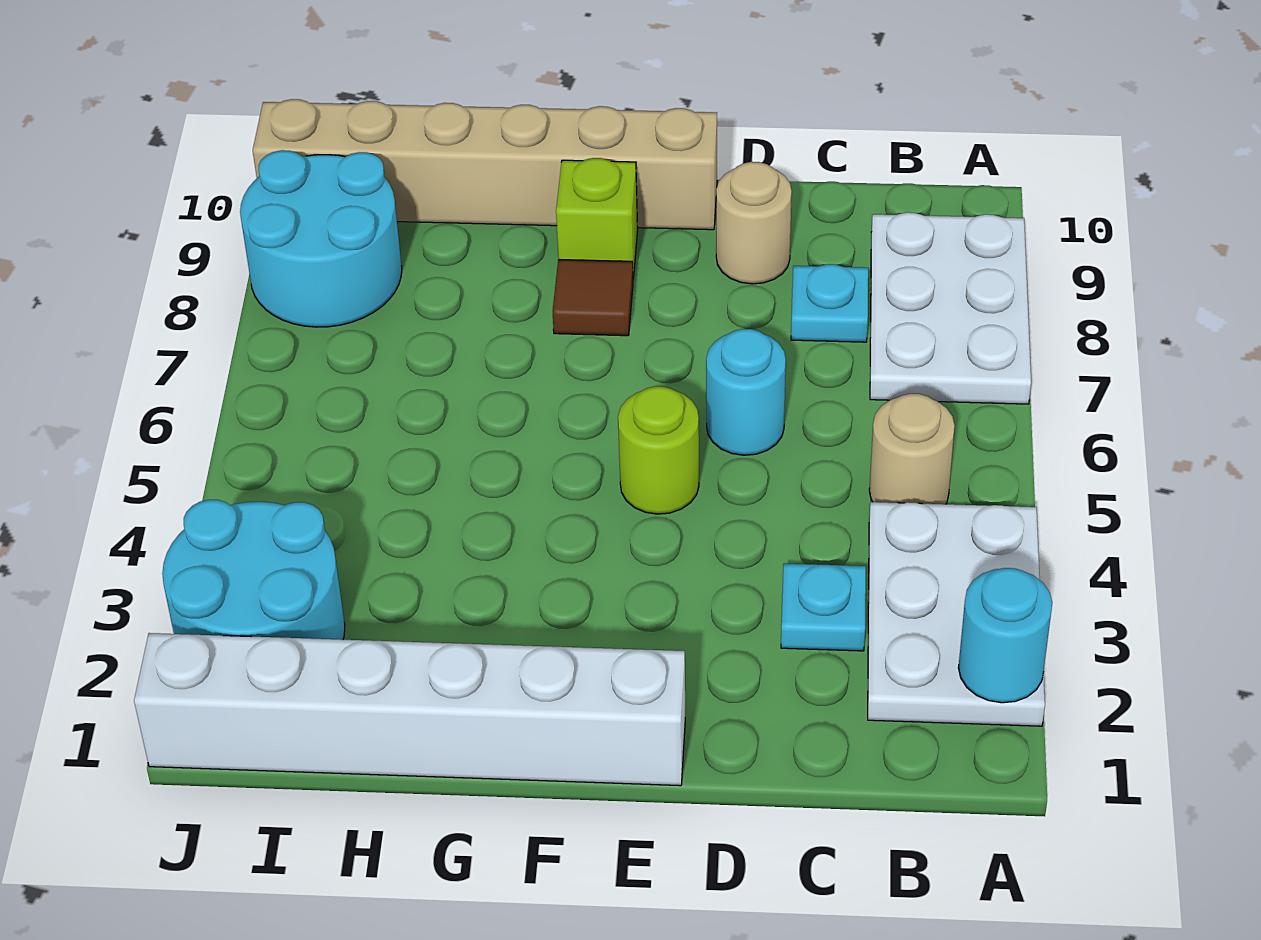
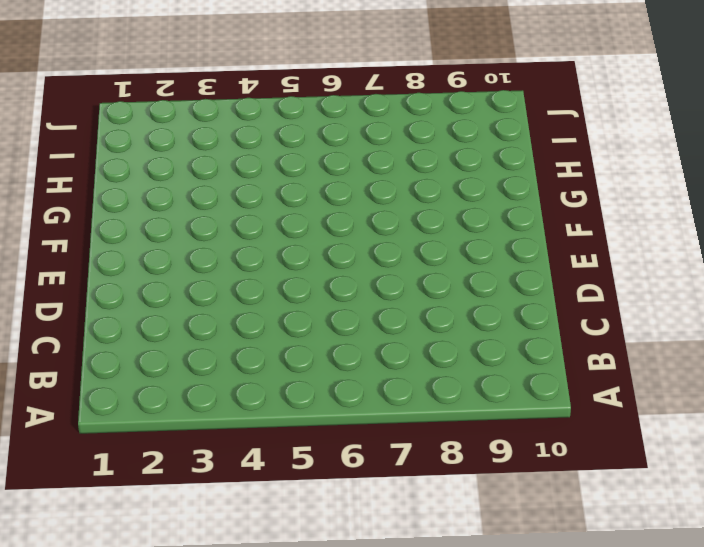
none -> white plate A2:B4 level 1
none -> white plate A7:B9 level 1
none -> tan round brick B5 level 1

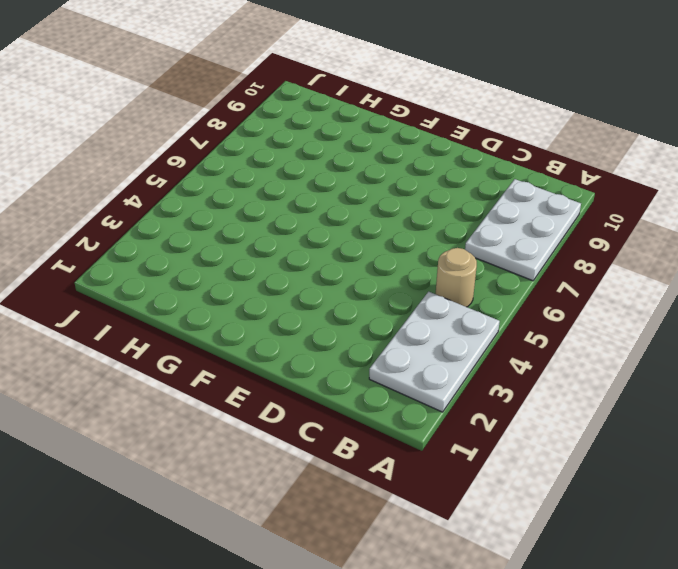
none -> cyan plate C3 level 1
none -> cyan plate C8 level 1
none -> cyan round brick D6 level 1

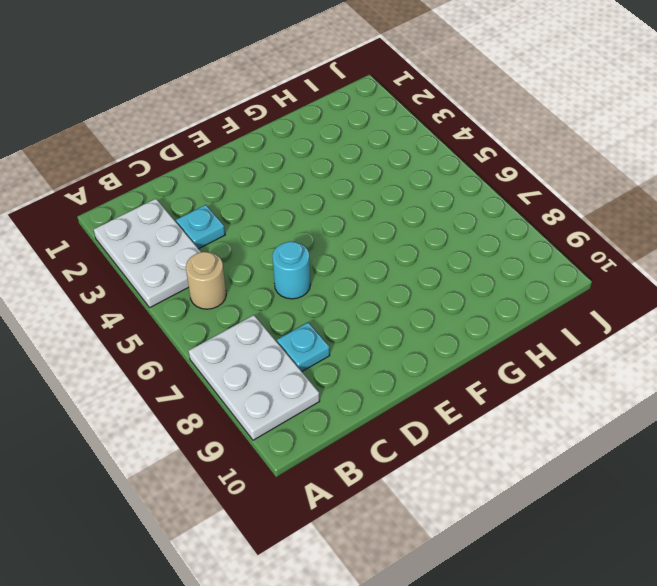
none -> tan round brick D9 level 1
none -> white brick E1:J1 level 1
none -> lime round brick E5 level 1

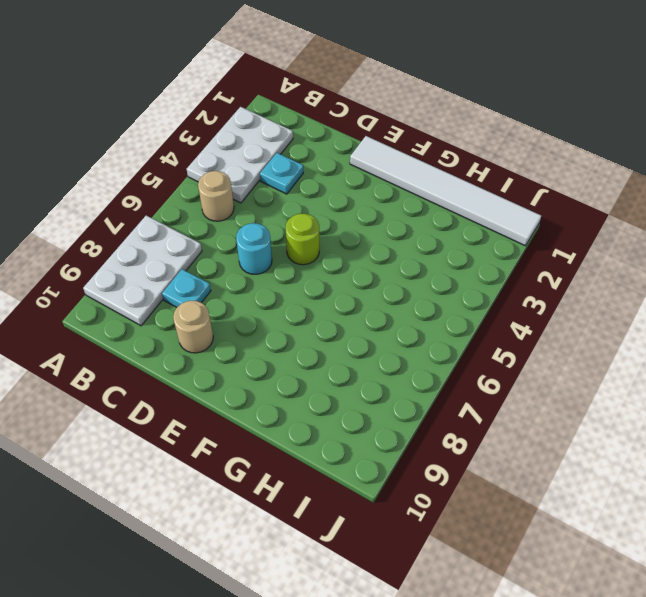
white tile E1:J1 level 1 -> white brick E1:J1 level 1
none -> tan brick E10:J10 level 1
none -> brown tile F8 level 1
none -> lime brick F9 level 1

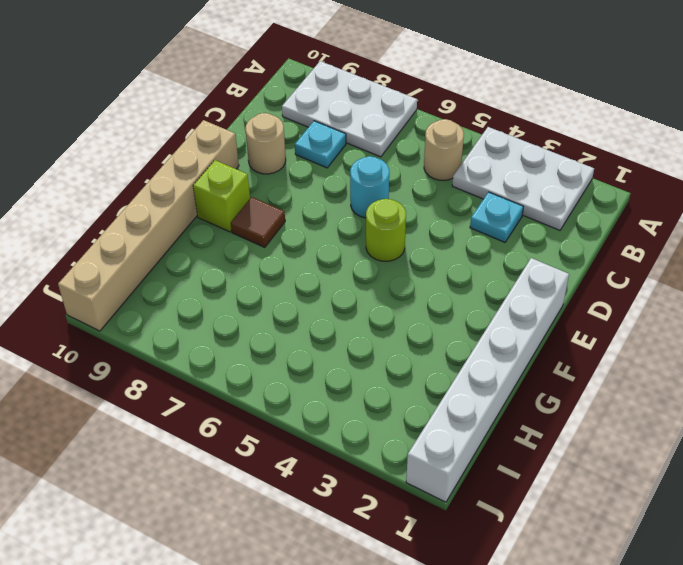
none -> cyan round brick I2:J3 level 1
none -> cyan round brick I8:J9 level 1
none -> cyan round brick A2 level 2

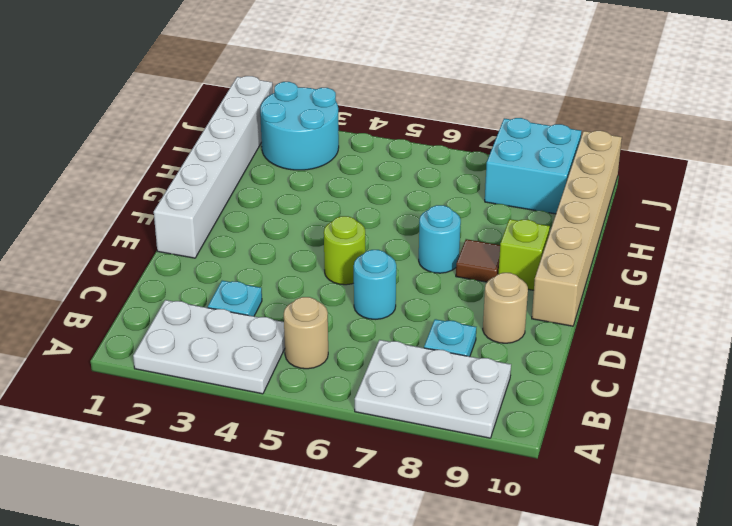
cyan round brick F7 level 1 -> cyan round brick A2 level 2
cyan brick I8:J9 level 1 -> cyan round brick I8:J9 level 1

